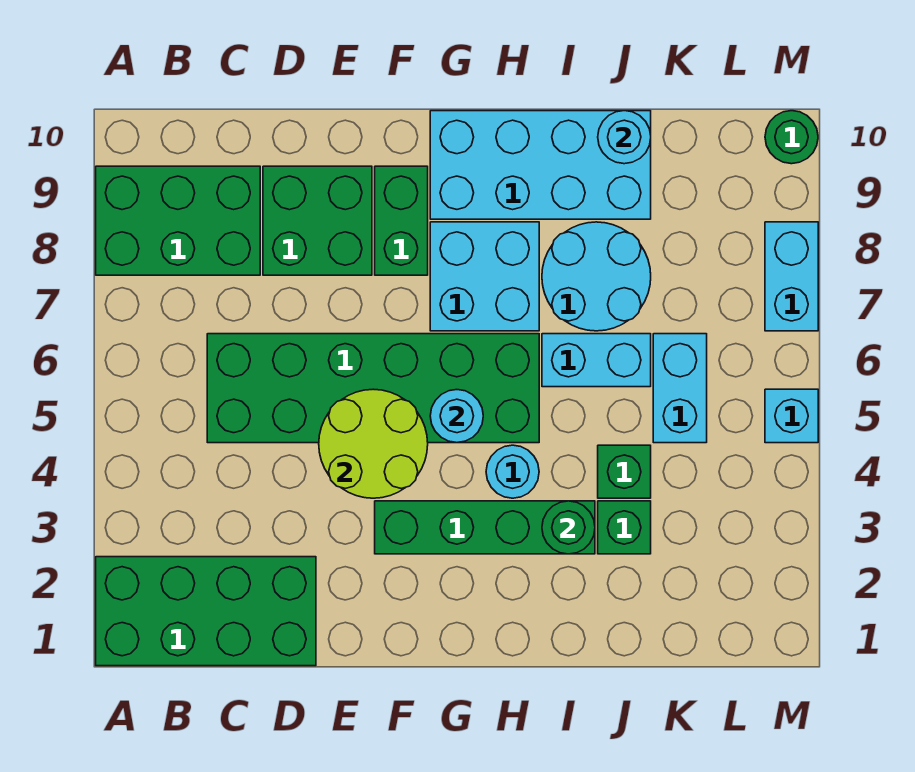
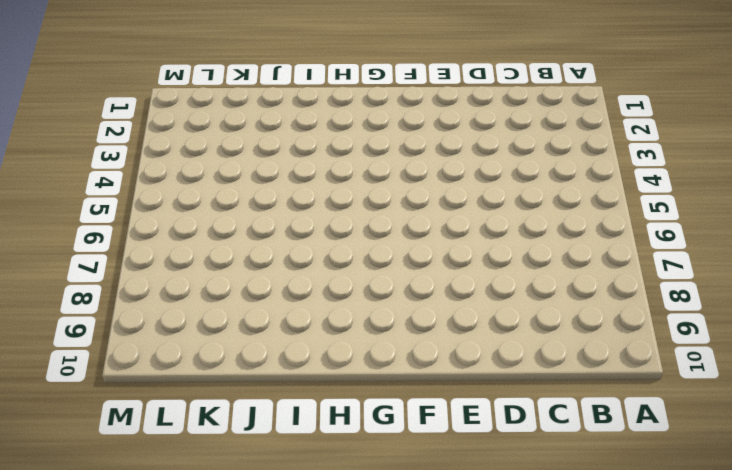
none -> green brick A1:D2 level 1
none -> green brick A8:C9 level 1
none -> green brick C5:H6 level 1

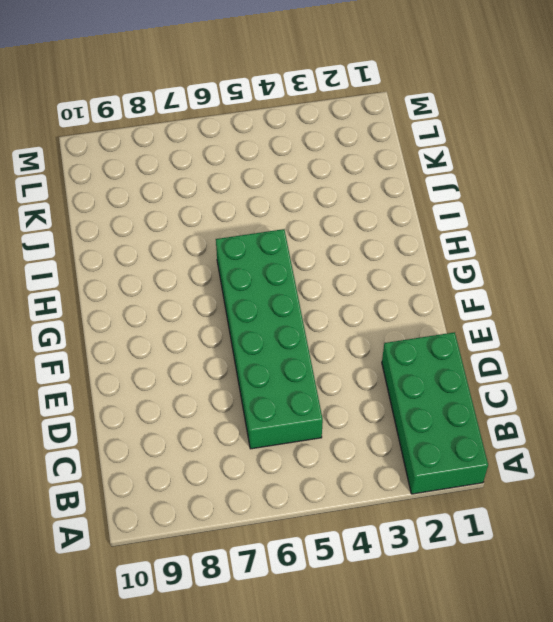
none -> green brick A8:C9 level 1
none -> green brick D8:E9 level 1
none -> green brick F3:I3 level 1

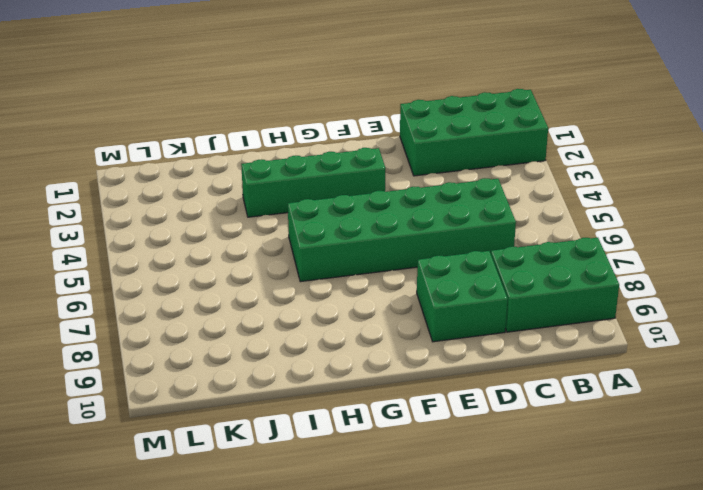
none -> green brick F8:F9 level 1
none -> cyan brick G7:H8 level 1
none -> cyan brick G9:J10 level 1

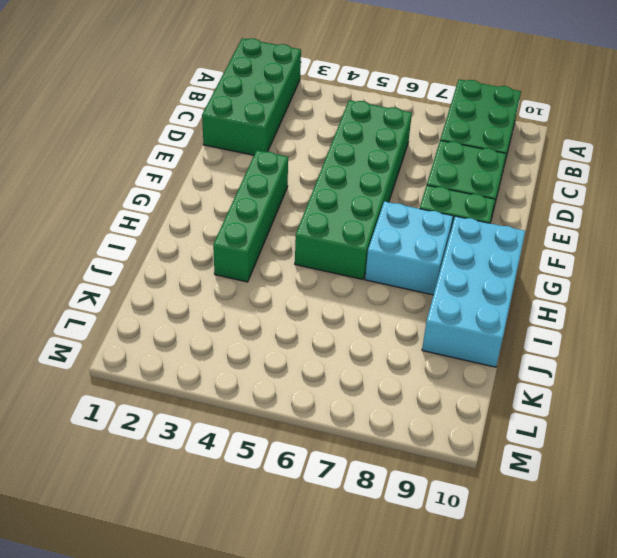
none -> cyan round brick H4 level 1
none -> cyan brick I6:J6 level 1
none -> cyan round brick I7:J8 level 1

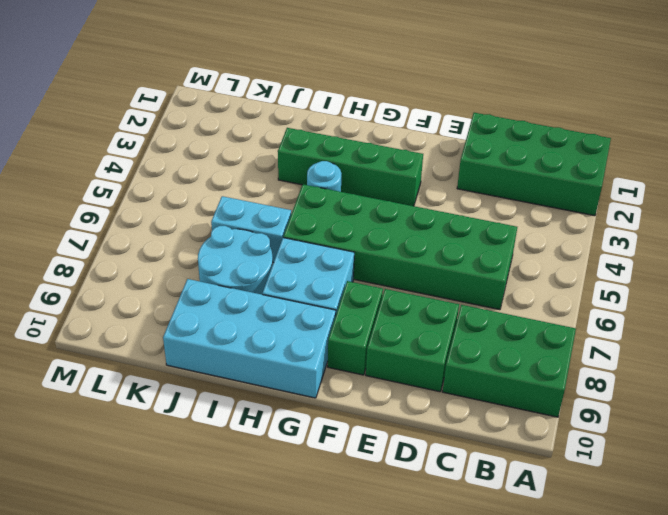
none -> green brick J3 level 1
none -> green brick J4 level 1
none -> cyan brick K5:K6 level 1

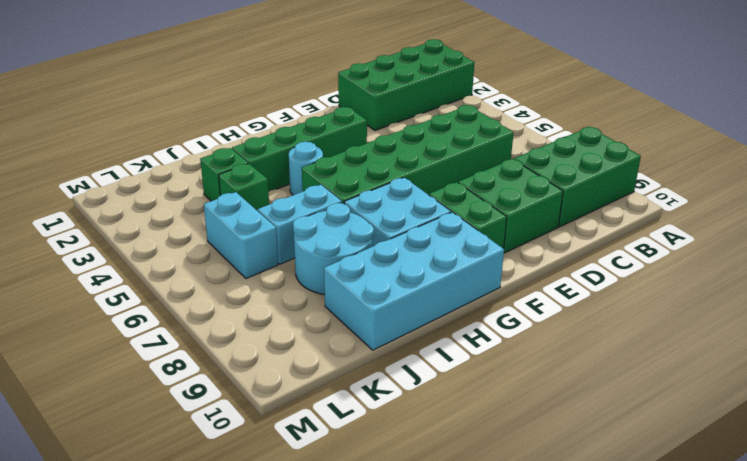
none -> cyan brick M5 level 1
none -> cyan brick M7:M8 level 1
none -> green round brick M10 level 1

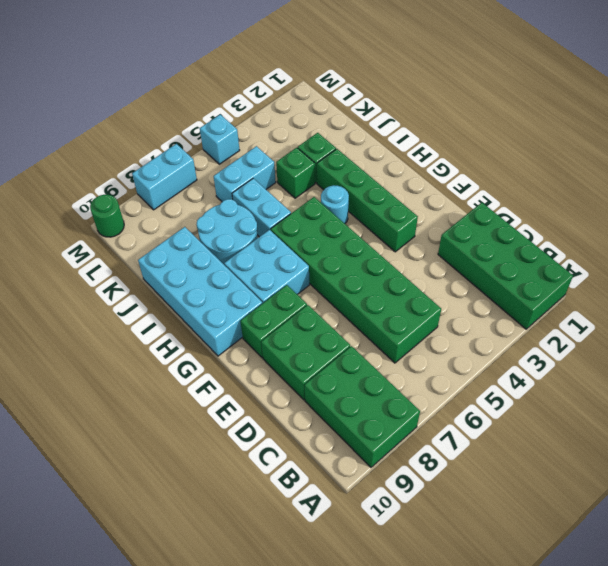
none -> lime round brick E4:F5 level 2
none -> cyan round brick G5 level 2
none -> green round brick I3 level 2

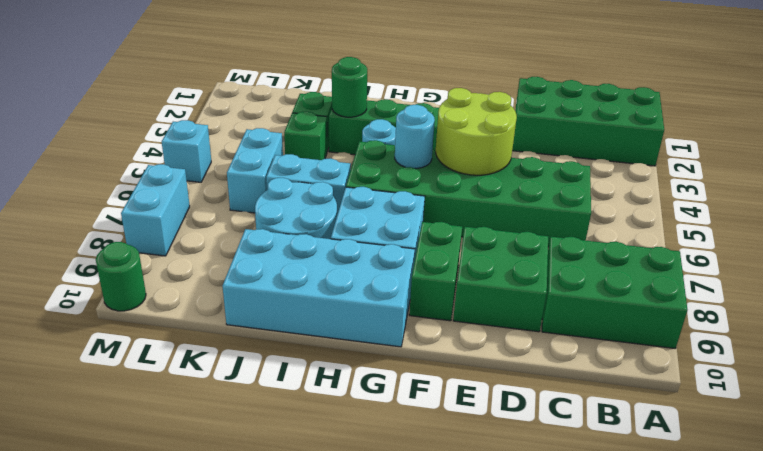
none -> cyan round brick J10 level 2

